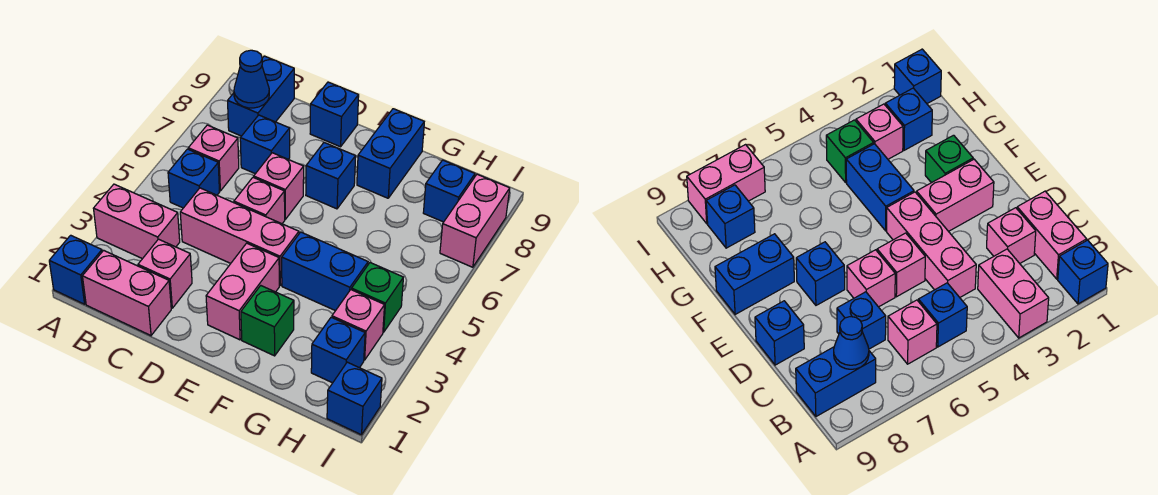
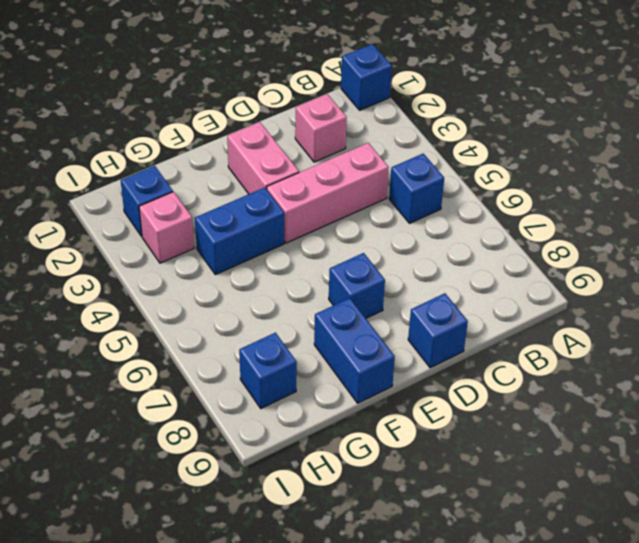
none -> pink brick A3:B3 level 1
none -> pink brick B1:C1 level 1
none -> pink brick B6 level 1

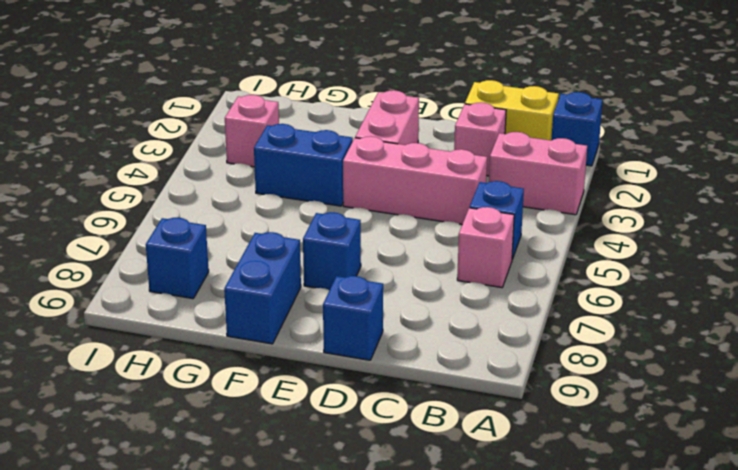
yellow brick B1:C1 level 1 -> pink brick B1:C1 level 1
none -> blue brick B8:B9 level 1
none -> blue brick C7 level 1
none -> pink brick D5 level 1

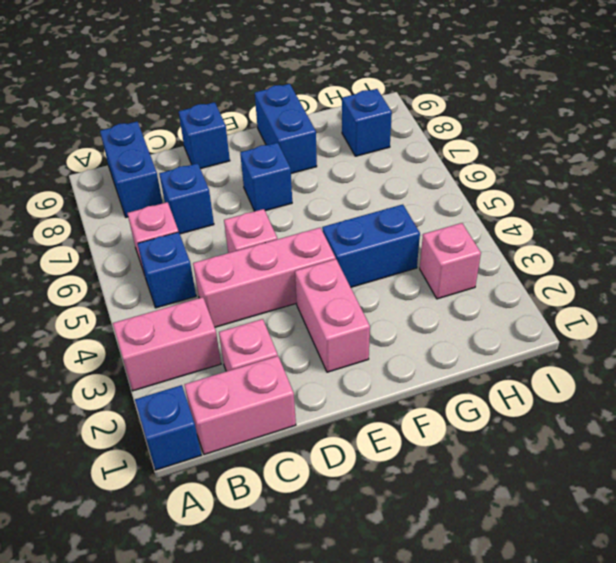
none -> pink brick D6 level 1
none -> green brick F2 level 1
none -> blue brick H2 level 1

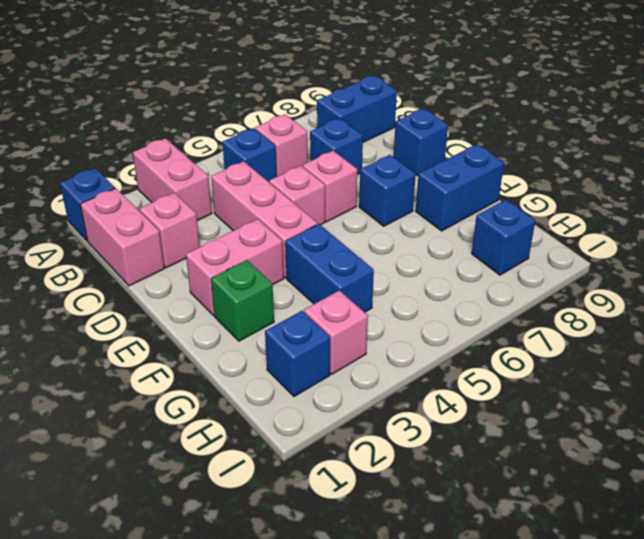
none -> green brick H4 level 1
none -> blue brick I1 level 1
none -> pink brick I7:I8 level 1

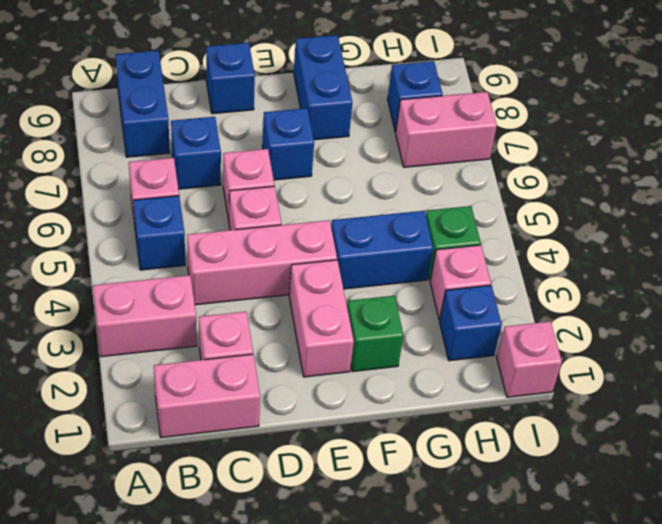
pink brick H7:I7 level 1 -> pink brick I7:I8 level 1
pink brick I1 level 1 -> blue brick I1 level 1
none -> blue brick A1 level 1
none -> blue cone B8 level 2

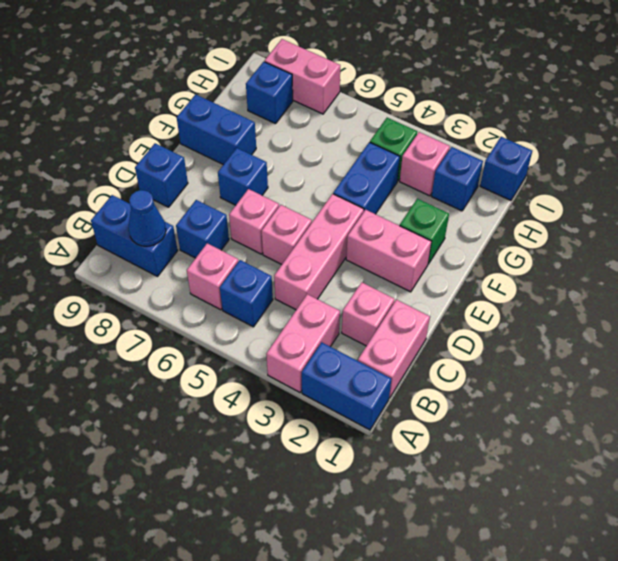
blue brick A1:A2 level 1 -> blue brick A1 level 1

